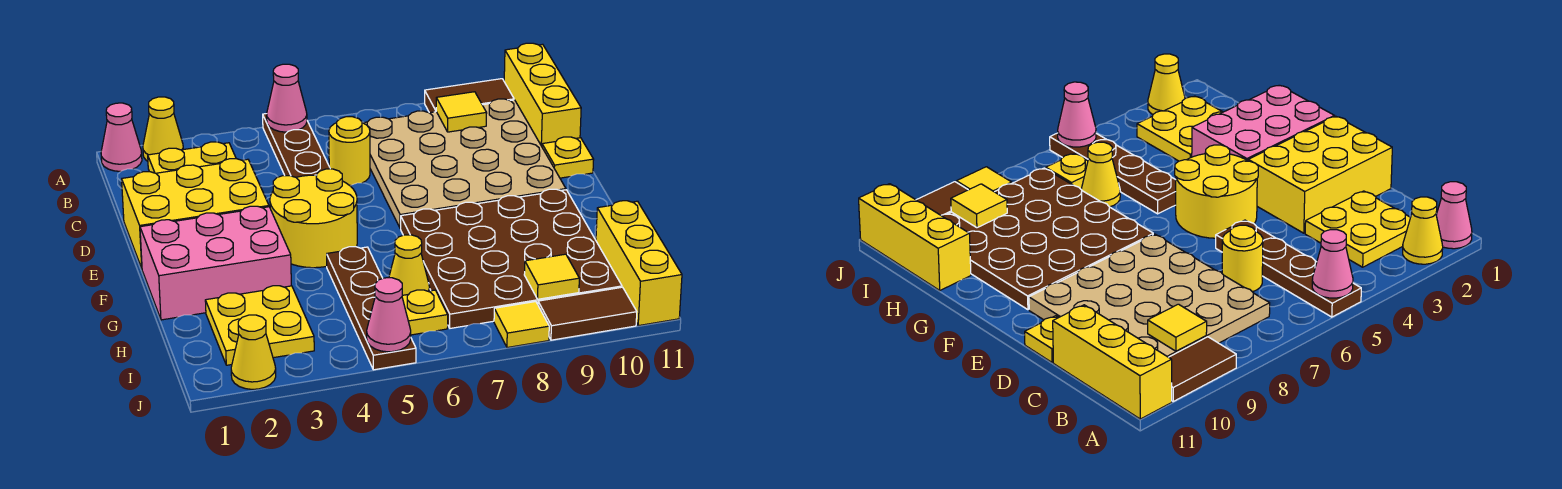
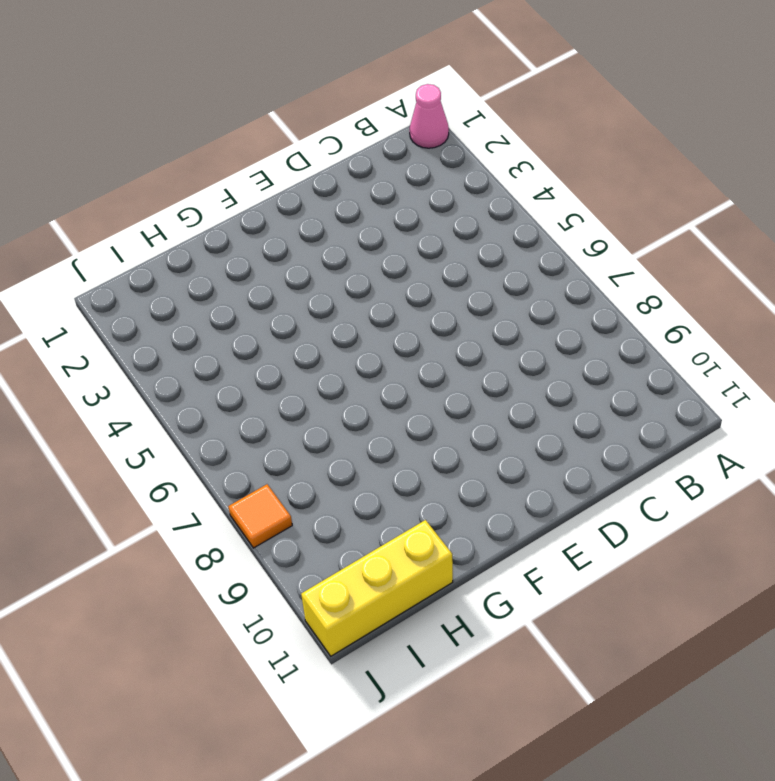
orange tile J8 level 1 -> yellow tile J8 level 1
none -> yellow cone A2 level 1
none -> brown plate A5:D5 level 1
none -> brown tile A9:A10 level 1

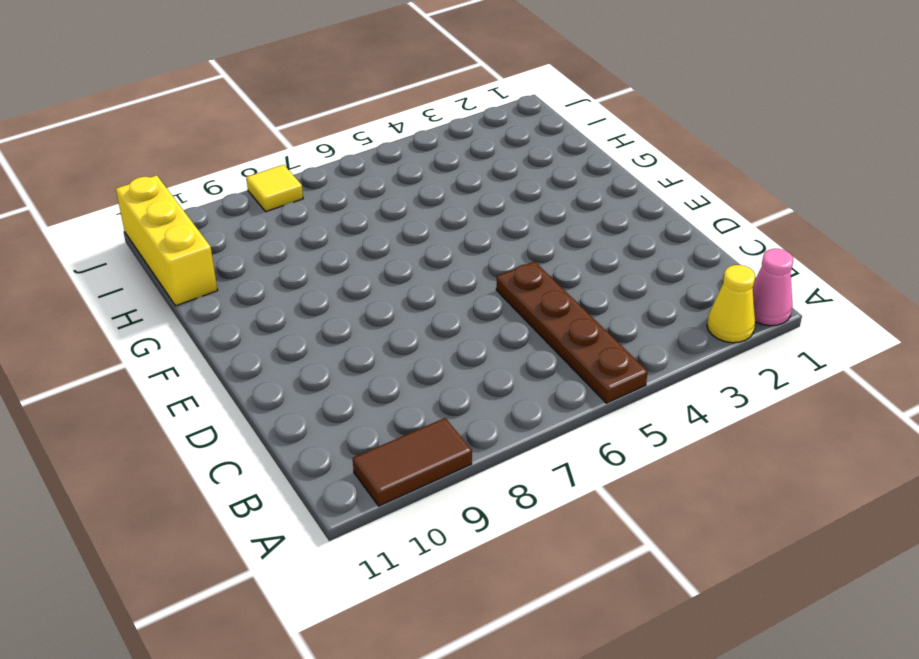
none -> yellow brick A11:C11 level 1
none -> yellow plate B2:C3 level 1
none -> tan plate B7:E10 level 1

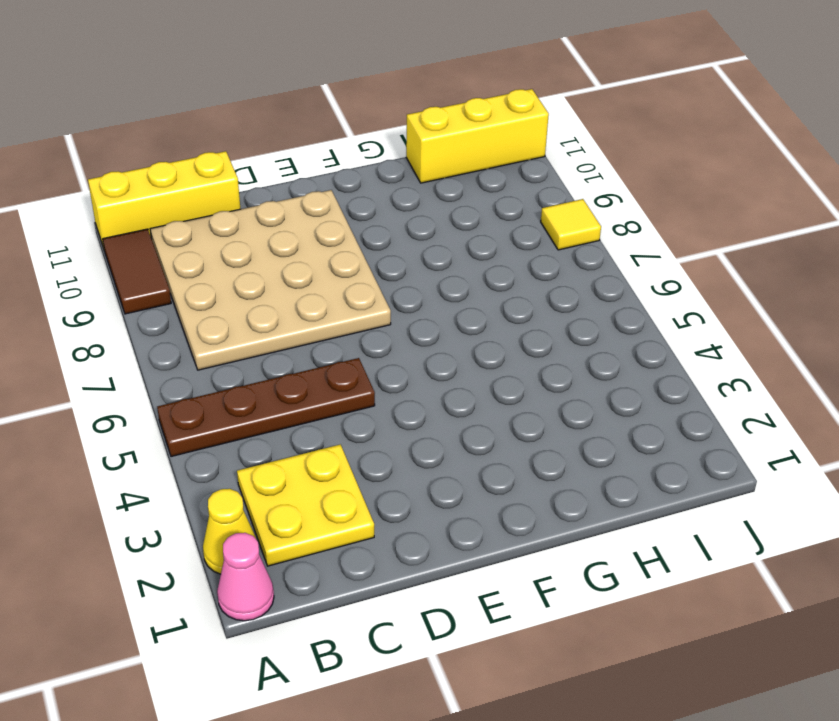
none -> yellow round brick C6 level 1
none -> yellow brick D1:E3 level 1
none -> yellow plate D11 level 1

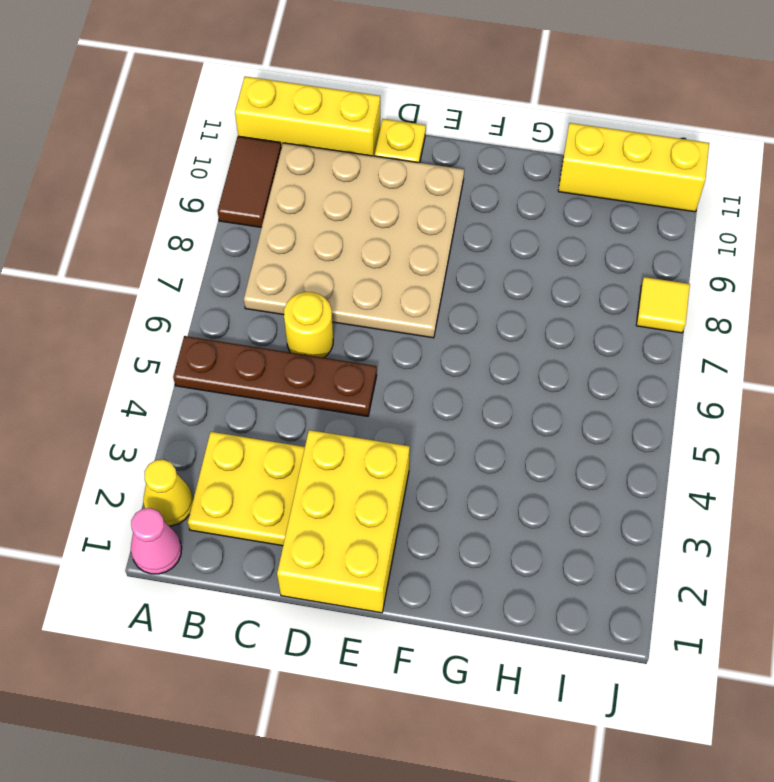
none -> yellow round brick E4:F5 level 1
none -> pink brick F1:G3 level 1
none -> brown plate F7:I10 level 1

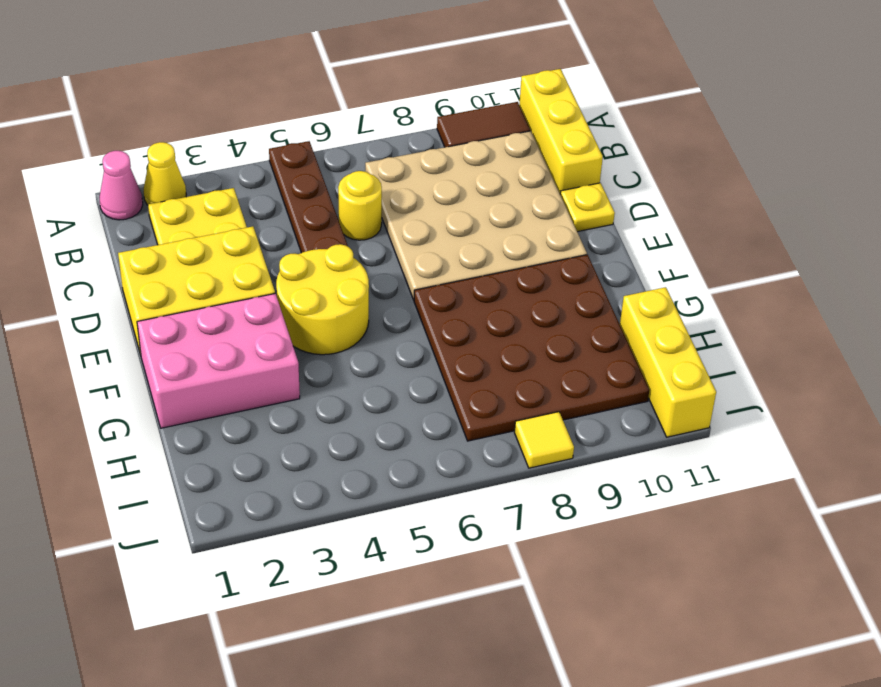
none -> brown plate G5:J5 level 1
none -> yellow plate H2:I3 level 1
none -> yellow cone H6 level 1

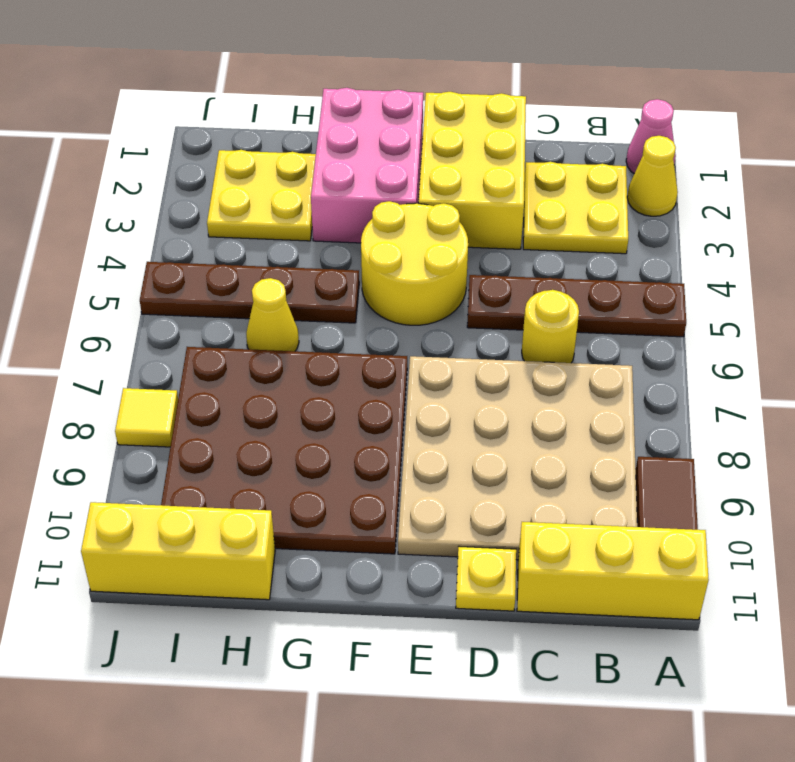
none -> yellow plate I6 level 1
none -> yellow cone J2 level 1
none -> brown tile J9:J10 level 1

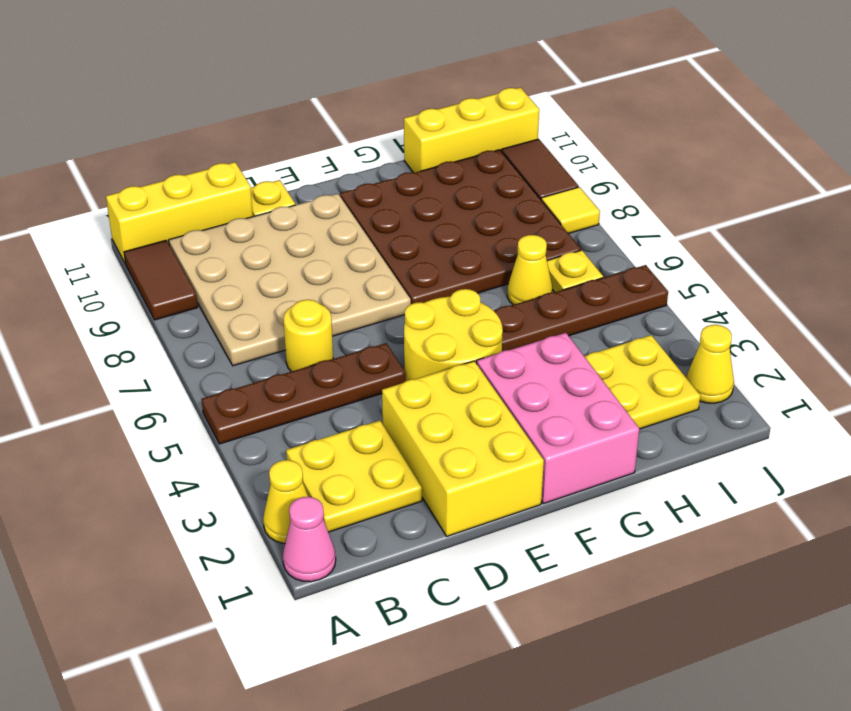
none -> pink cone A5 level 2
none -> yellow tile B9 level 2
none -> yellow tile I9 level 2

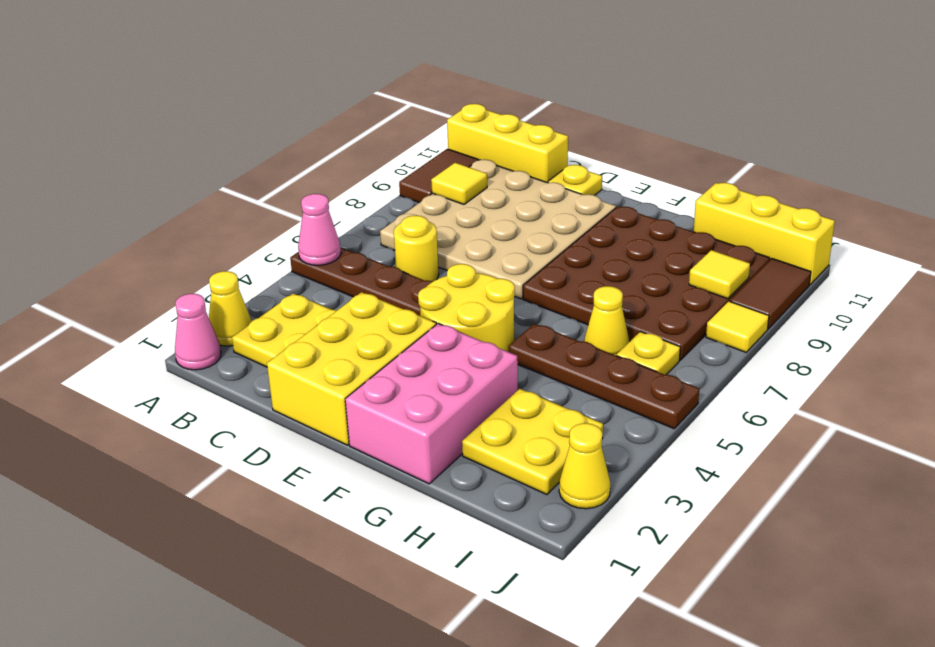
none -> pink cone J5 level 2

